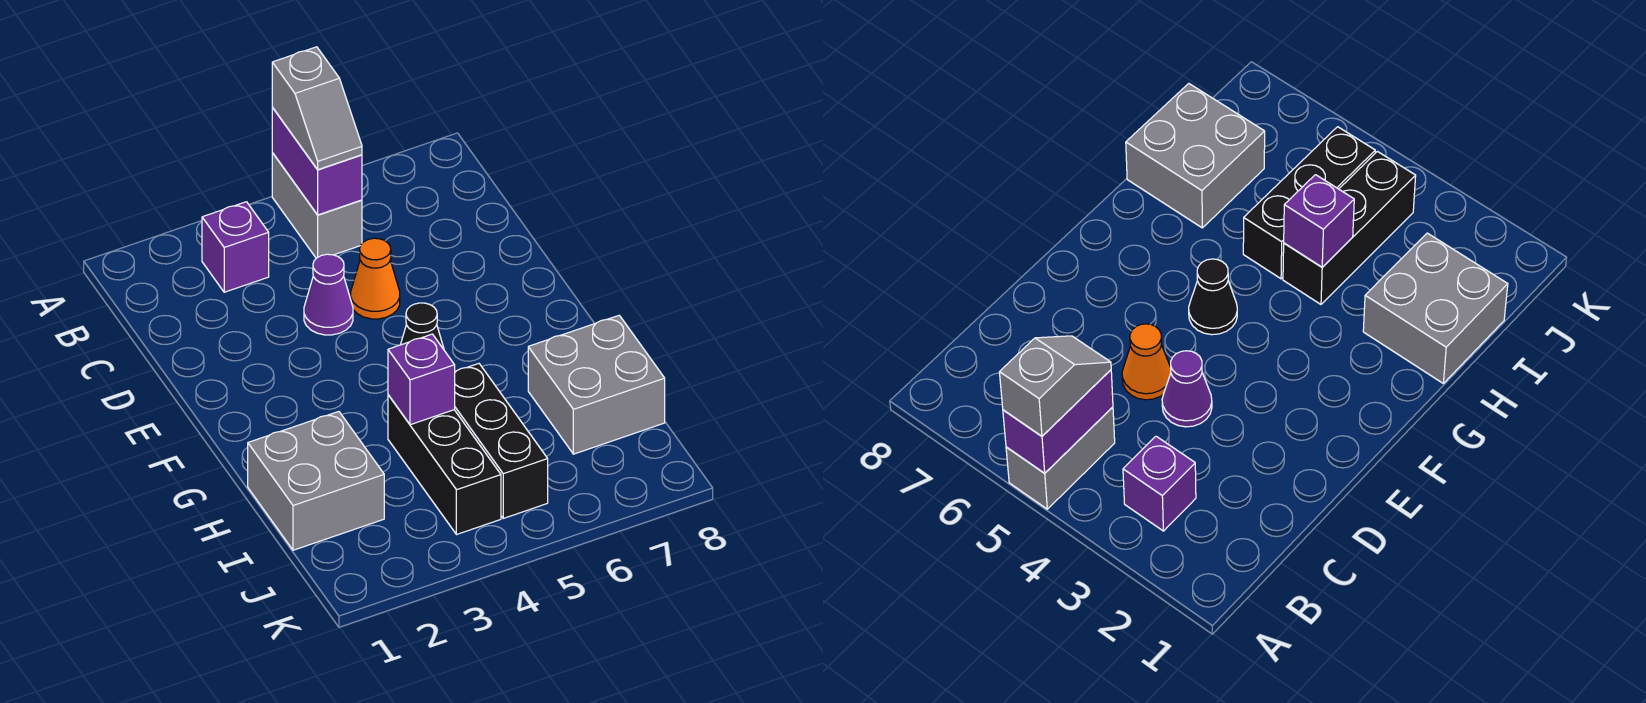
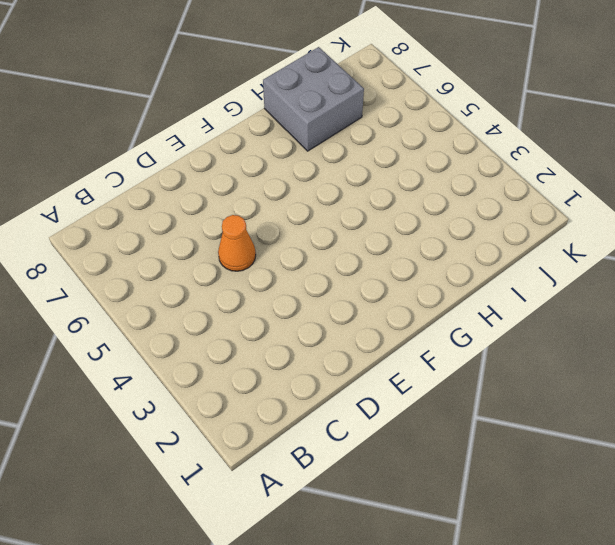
none -> grey brick A5:B5 level 1
none -> purple brick B3 level 1
none -> purple cone D4 level 1

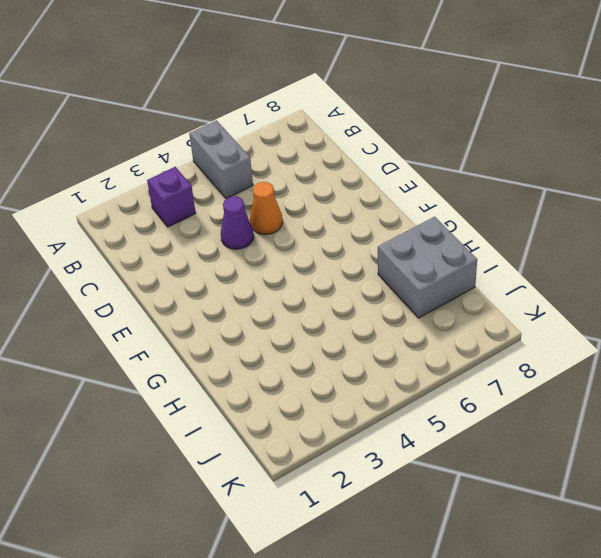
none -> black cone F5 level 1
none -> grey brick H1:I2 level 1
none -> black brick H4:J4 level 1

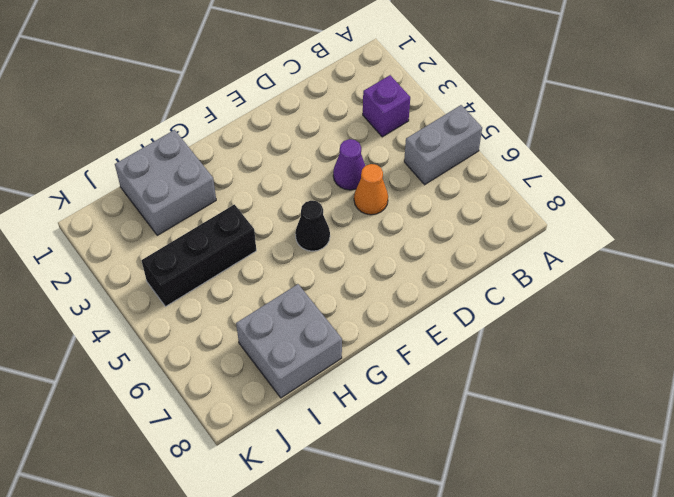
none -> black brick H5:J5 level 1
none -> purple brick A5:B5 level 2
none -> purple brick H4 level 2

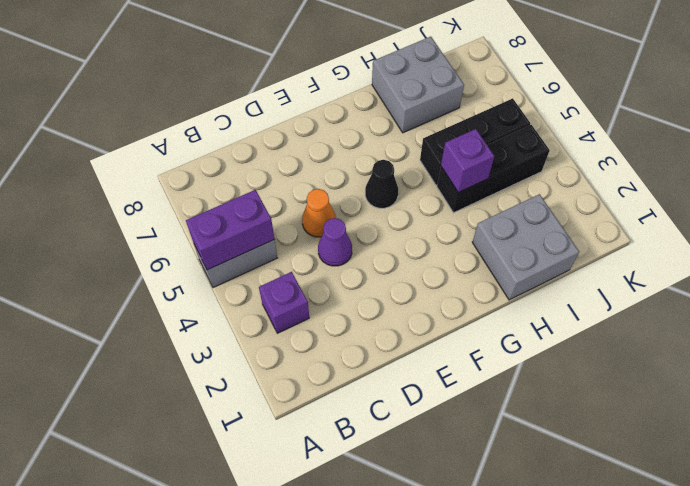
none -> grey slope A5:B5 level 3 top A

